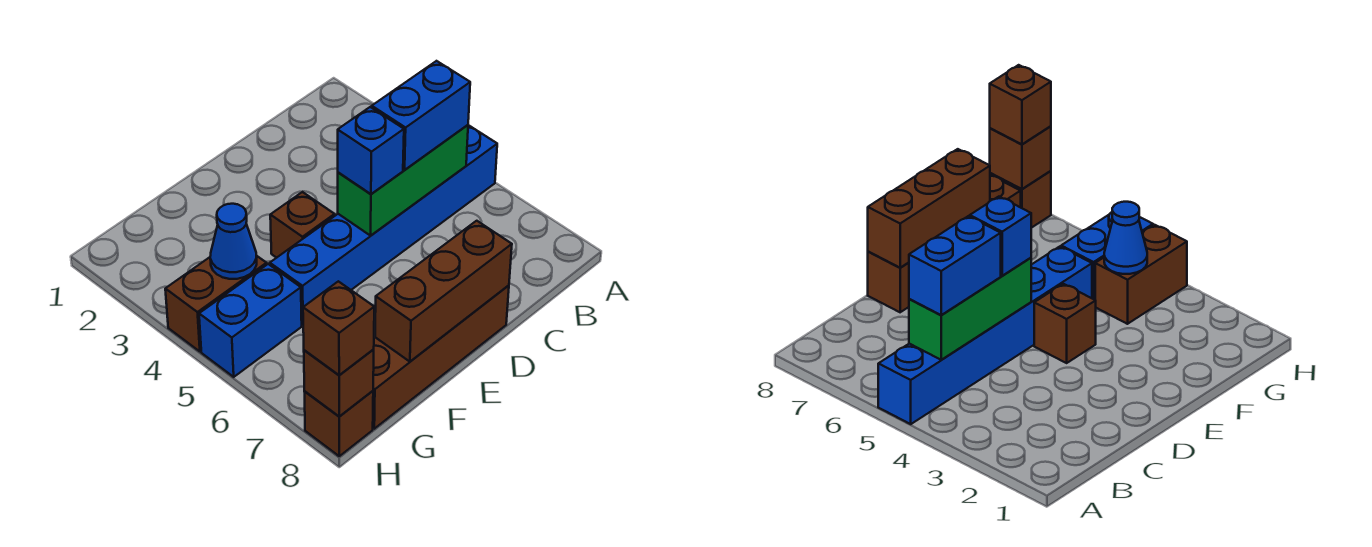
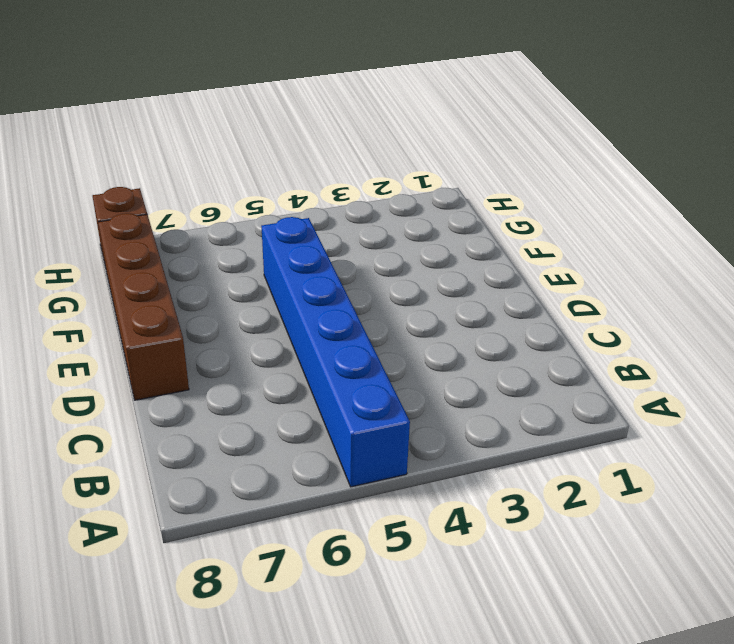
none -> brown brick E4 level 1
none -> brown brick G4:H4 level 1
none -> blue brick G5:H5 level 1

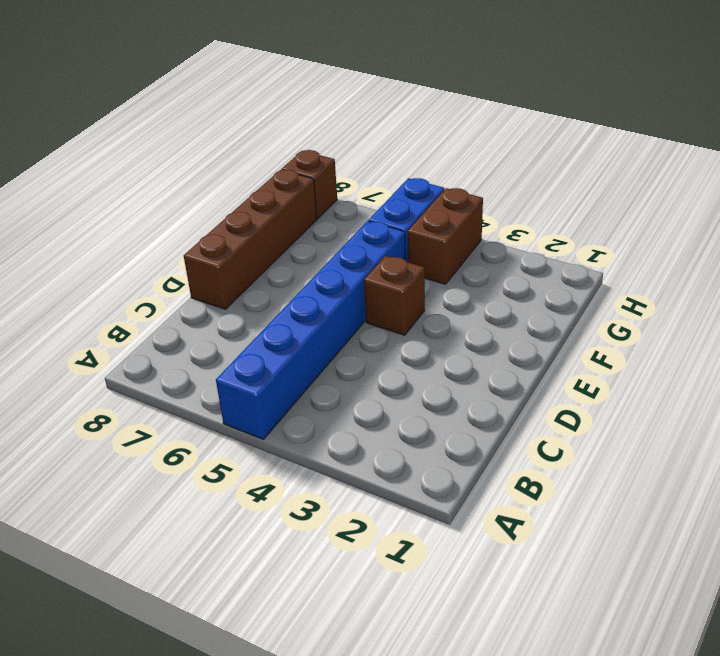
none -> green brick B5:D5 level 2
none -> brown brick D8:F8 level 2
none -> blue cone G4 level 2

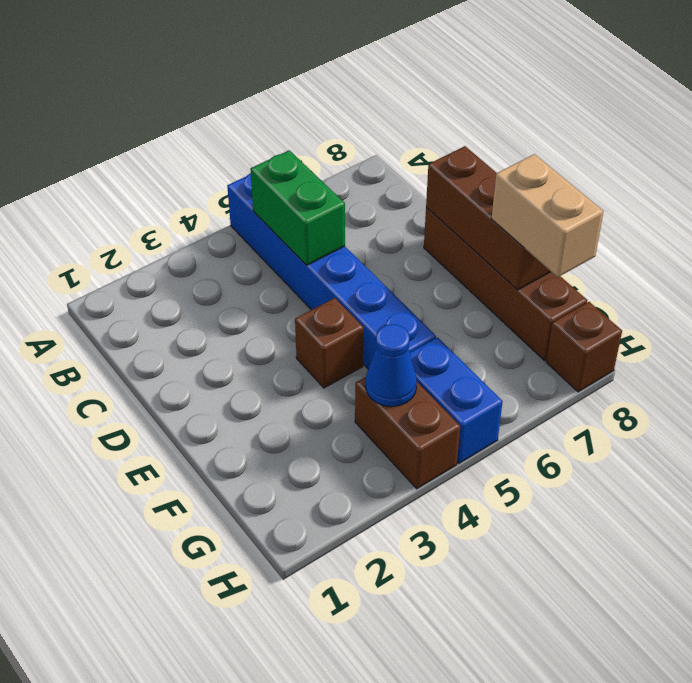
green brick B5:C5 level 2 -> green brick B5:D5 level 2
tan brick F8:G8 level 3 -> none
none -> brown brick H8 level 2
none -> blue brick B5:C5 level 3
none -> blue brick D5 level 3

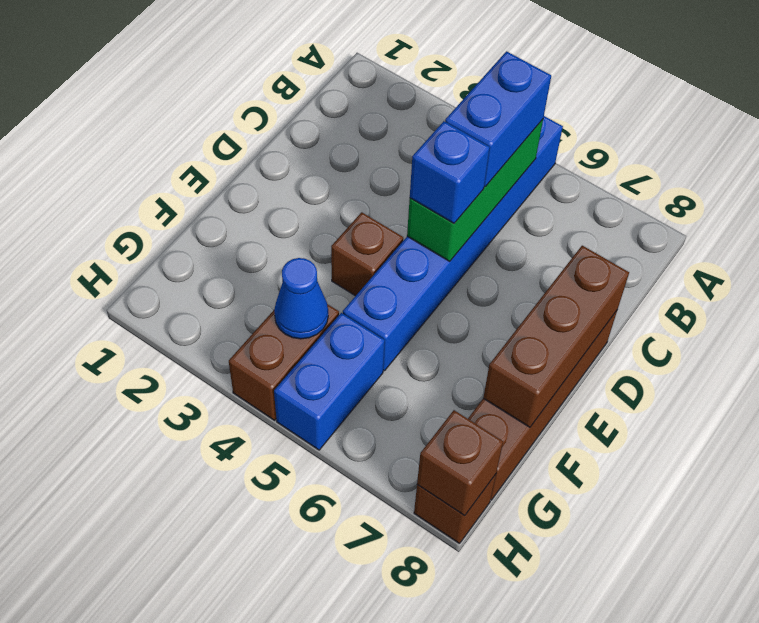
none -> brown brick H8 level 3

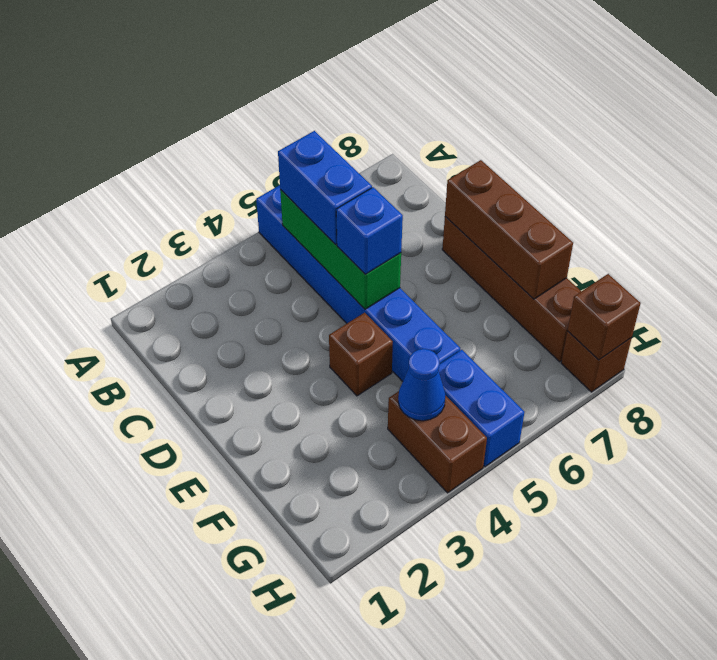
none -> brown brick H8 level 3

